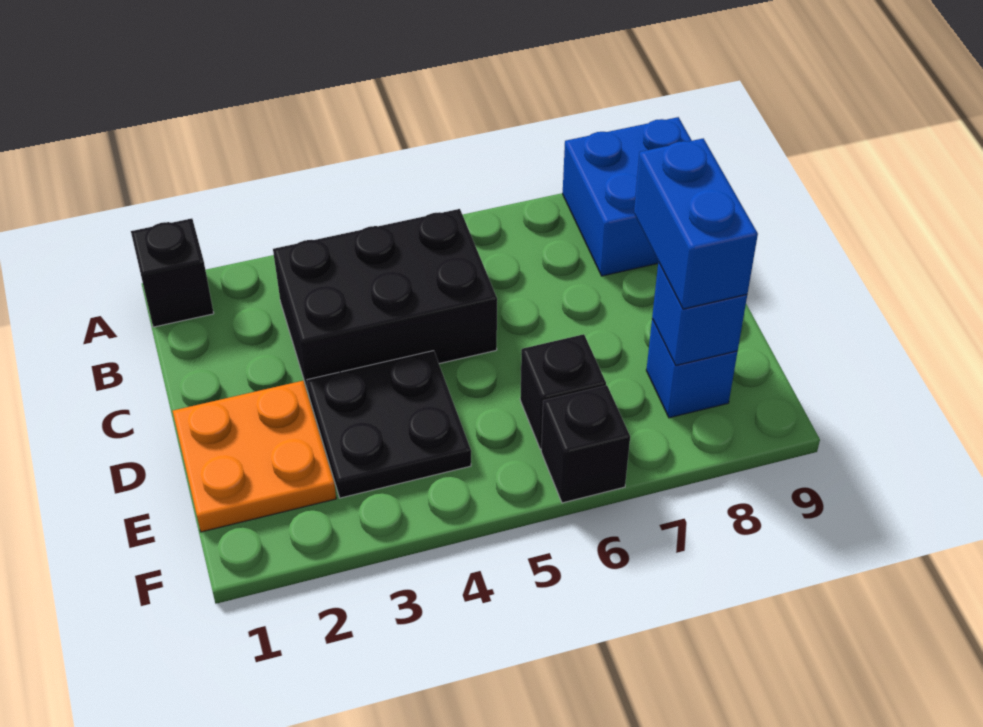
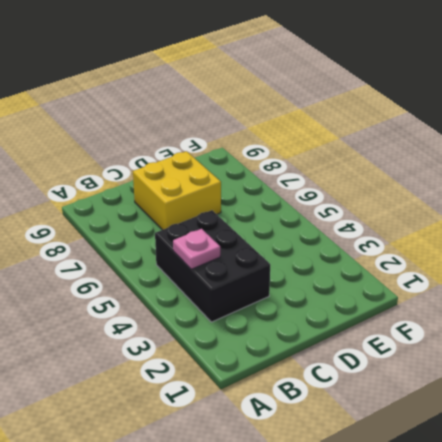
pink plate B4 level 2 -> none
yellow brick C7:D8 level 1 -> none
none -> black brick A1 level 1
none -> blue brick A8:B9 level 1

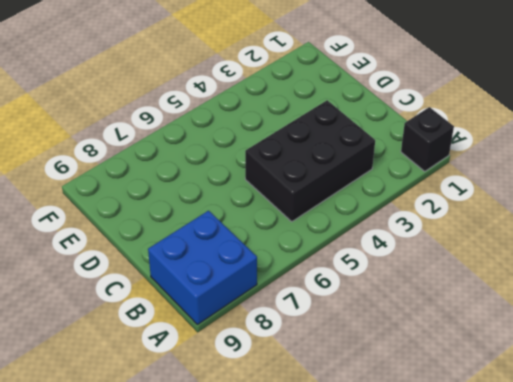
none -> orange plate D1:E2 level 1
none -> black plate D3:E4 level 1

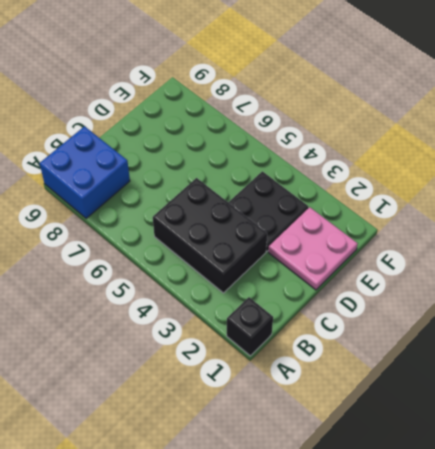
pink plate D1:E2 level 1 -> orange plate D1:E2 level 1
none -> black brick E6 level 1
none -> blue brick E8 level 1

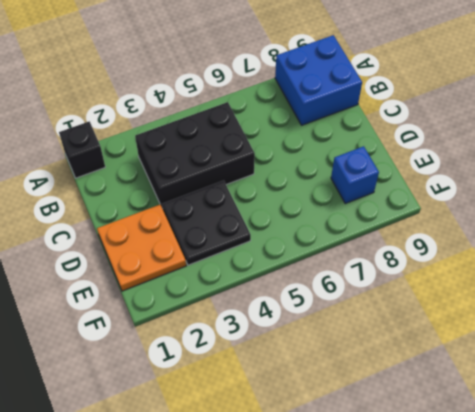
none -> black brick E6 level 1
none -> black brick F6 level 1

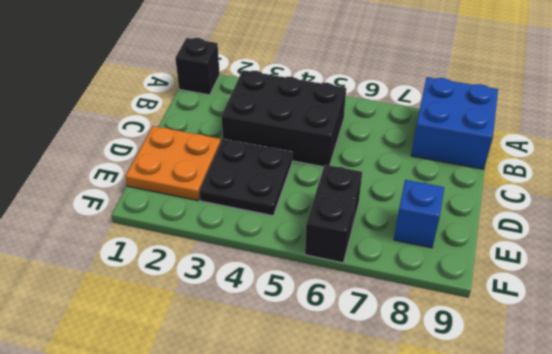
none -> blue brick E8 level 2
none -> blue brick D8:E8 level 3

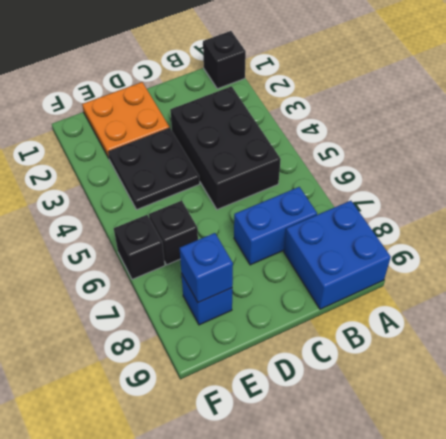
blue brick B7:C7 level 1 -> blue brick D8:E8 level 3

